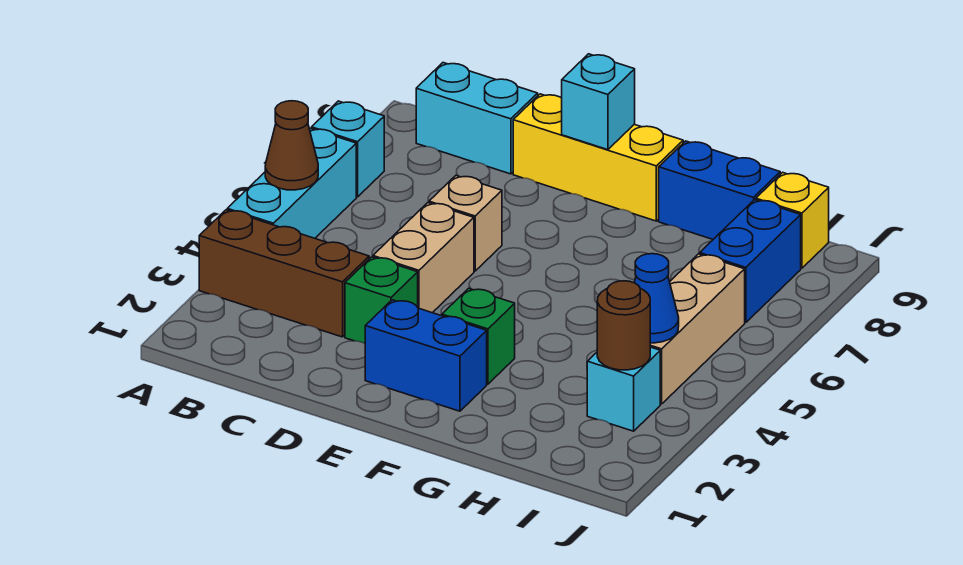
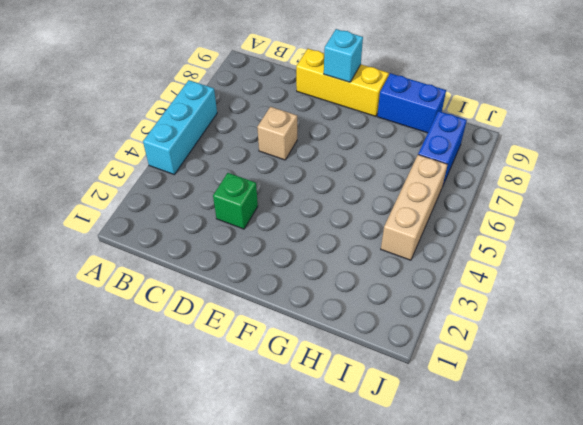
none -> brown brick A3:C3 level 1
none -> cyan brick A7 level 1
none -> cyan brick B9:C9 level 1

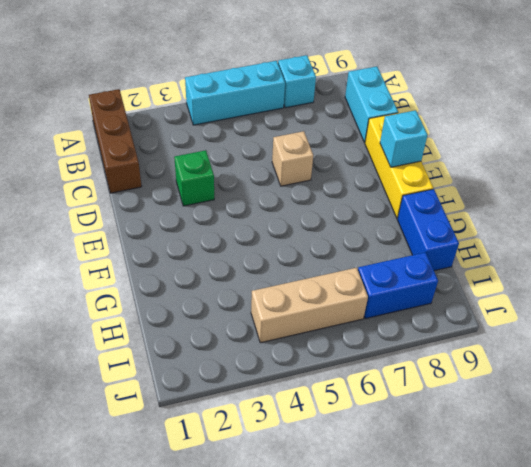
brown brick A1:C1 level 1 -> brown brick A3:C3 level 1
none -> tan brick D4:D5 level 1
none -> blue brick E2:F2 level 1
none -> green brick F3 level 1

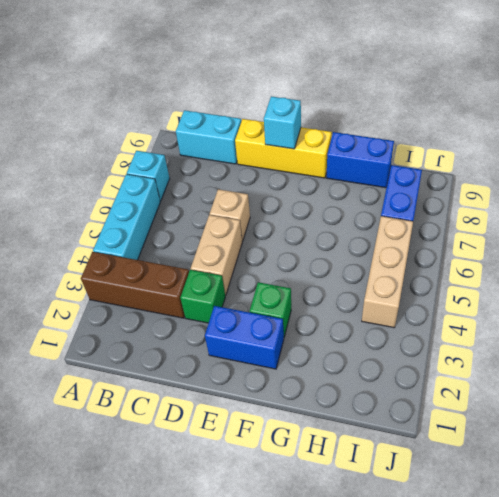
none -> cyan brick I3 level 1
none -> yellow brick I9 level 1
none -> brown cone A5 level 2

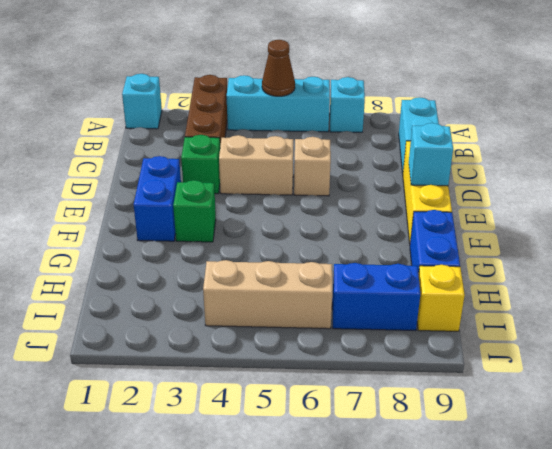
cyan brick A1 level 1 -> cyan brick I3 level 1
none -> brown round brick I3 level 2
none -> blue cone I4 level 2

